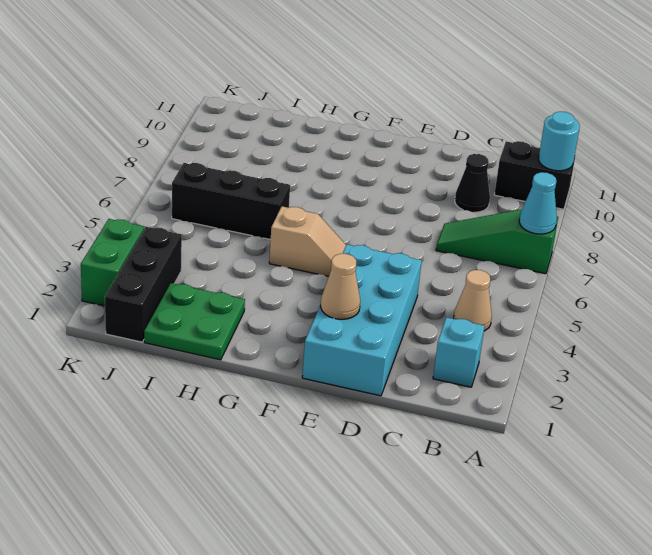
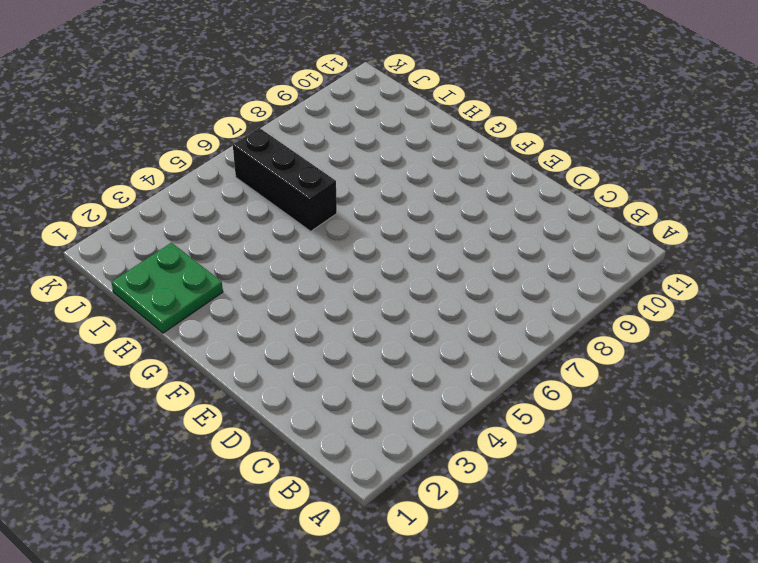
none -> green slope A7:C7 level 1 top A
none -> black brick A10:B10 level 1
none -> cyan brick B2 level 1

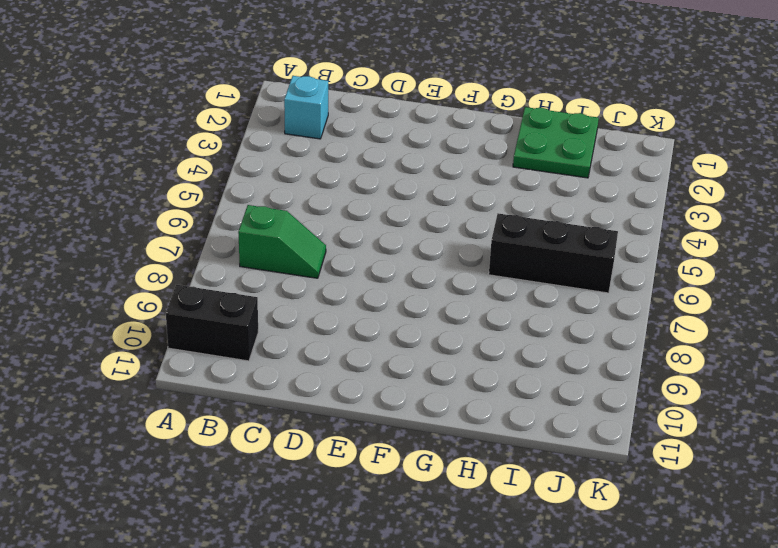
green slope B7:C7 level 1 top B -> green slope A7:C7 level 1 top A
none -> tan cone B4 level 1
none -> black cone C9 level 1
none -> cyan brick D1:E4 level 1

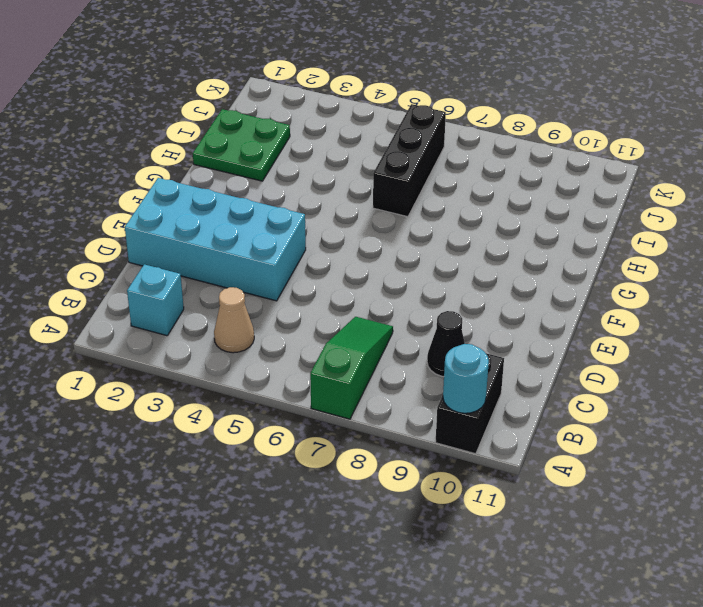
none -> tan slope F5:G5 level 1 top G
none -> black brick J1:J3 level 1
none -> green brick K2:K3 level 1

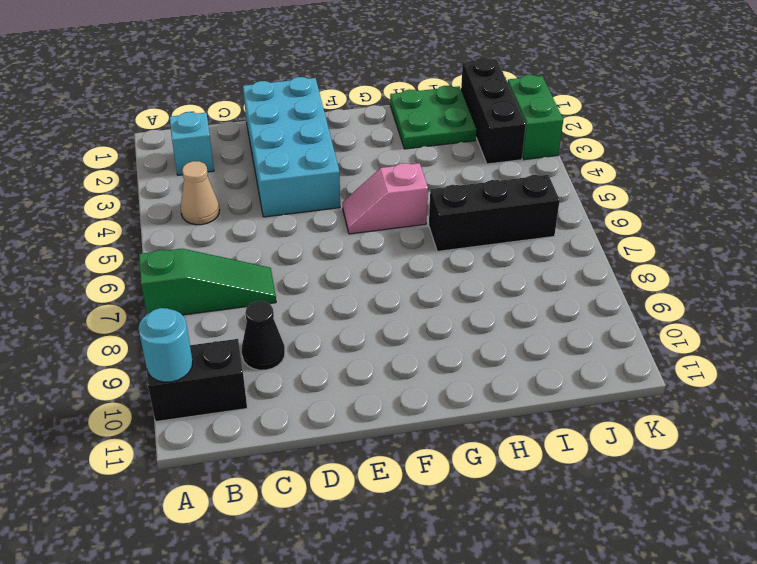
pink slope F5:G5 level 1 top G -> tan slope F5:G5 level 1 top G
none -> cyan cone A7 level 2
none -> tan cone E2 level 2

